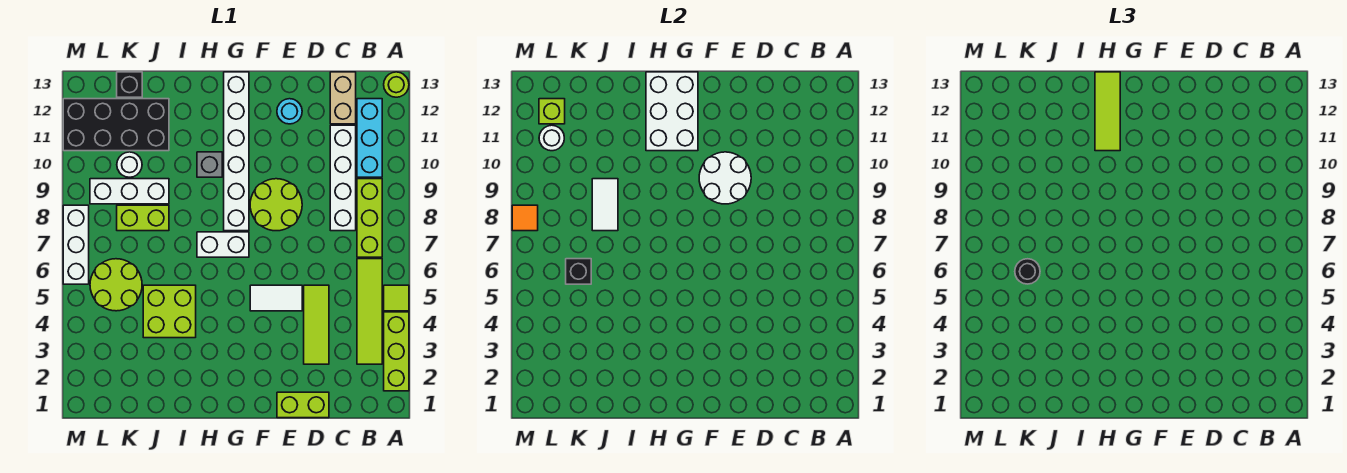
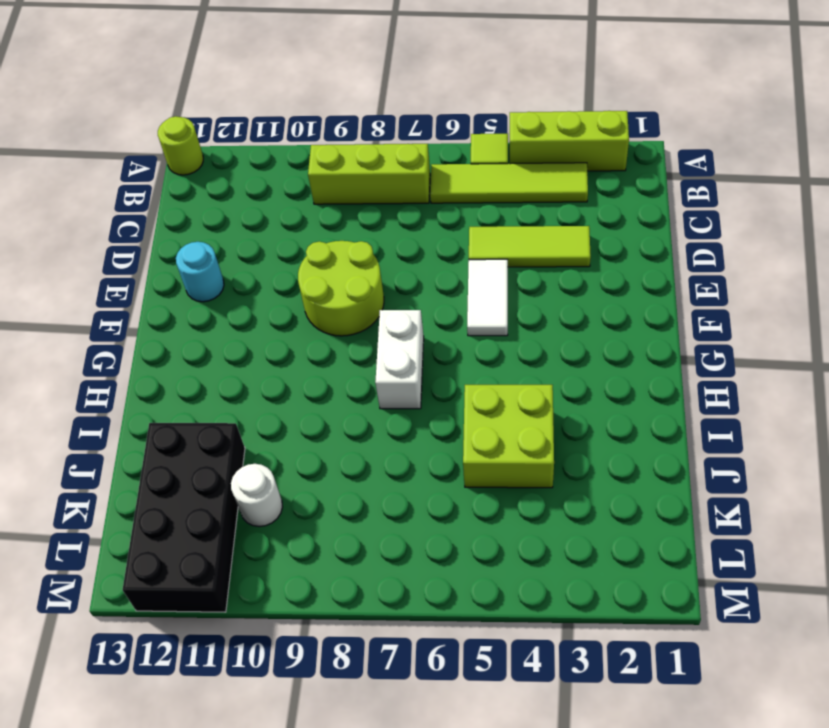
none -> cyan brick B10:B12 level 1
none -> white brick C8:C11 level 1
none -> tan brick C12:C13 level 1
none -> lime brick D1:E1 level 1

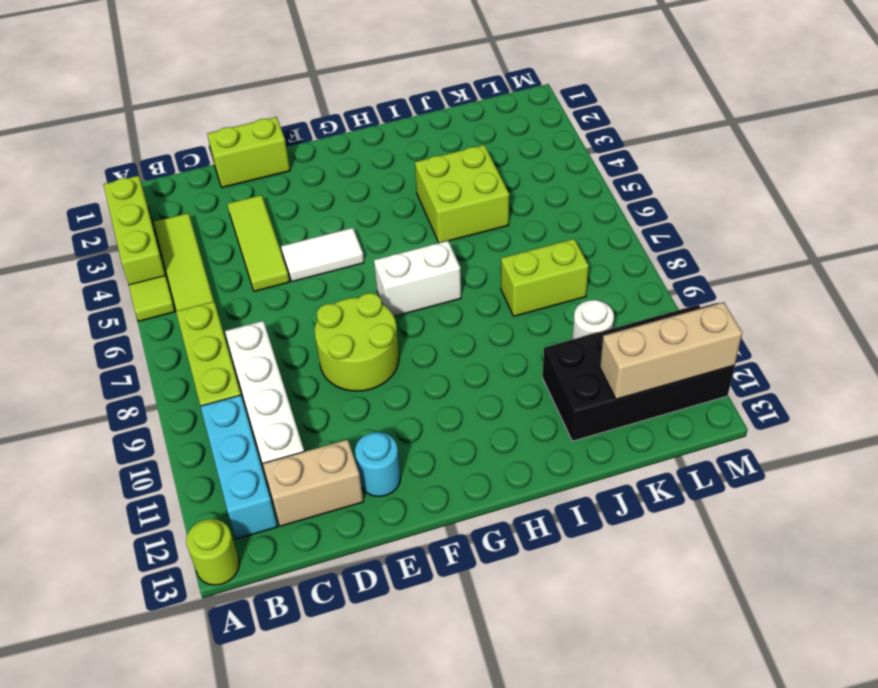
tan brick C12:D12 level 1 -> tan brick C12:C13 level 1
tan brick K12:M12 level 2 -> lime brick L12 level 2
none -> white brick G8:G13 level 1
none -> grey brick H10 level 1
none -> white brick J9:L9 level 1
none -> lime round brick K5:L6 level 1

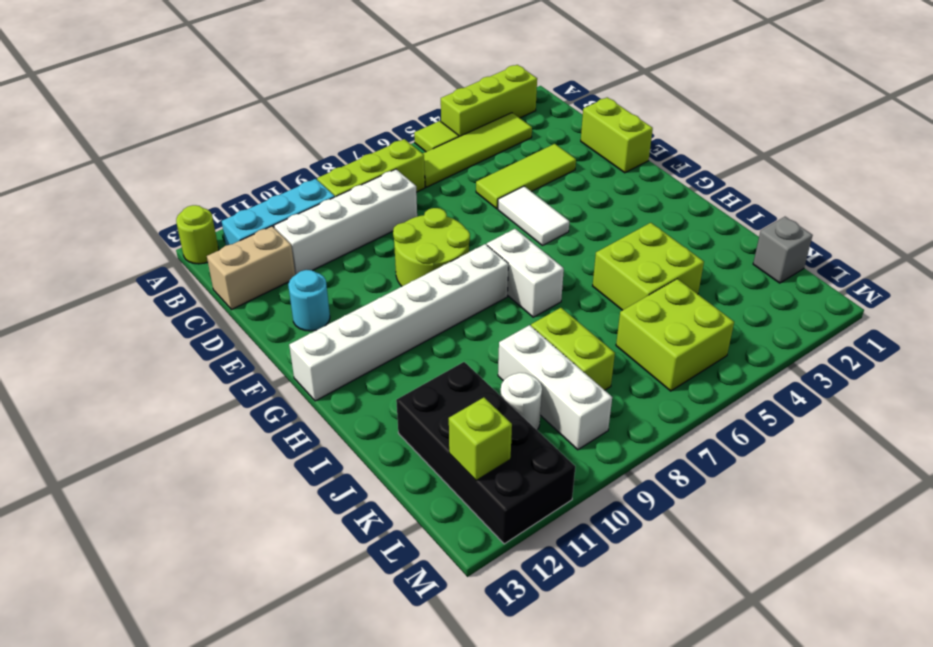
grey brick K1 level 1 -> grey brick H10 level 1
lime brick K5:L6 level 1 -> lime round brick K5:L6 level 1
none -> black brick K13 level 1
none -> white brick M6:M8 level 1
none -> white round brick E9:F10 level 2
none -> white brick G11:H13 level 2

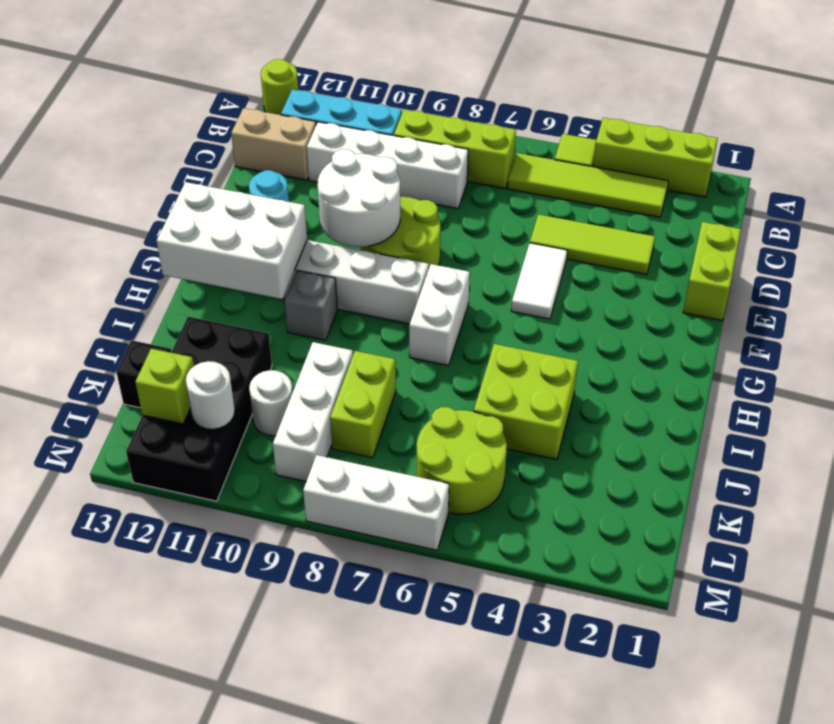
none -> white tile J8:J9 level 2
none -> black brick K6 level 2
none -> orange tile M8 level 2
none -> lime tile H11:H13 level 3

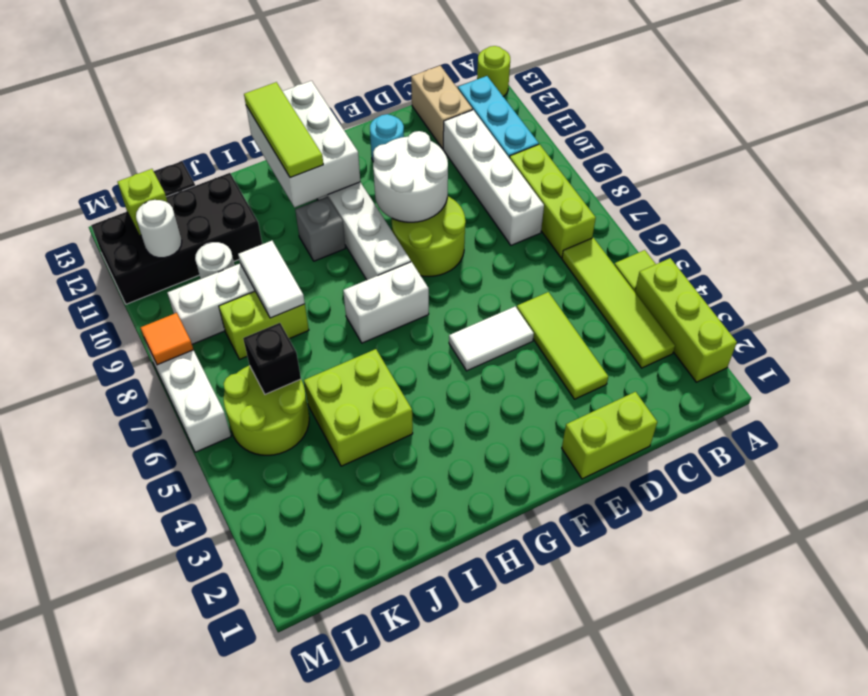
none -> black round brick K6 level 3

